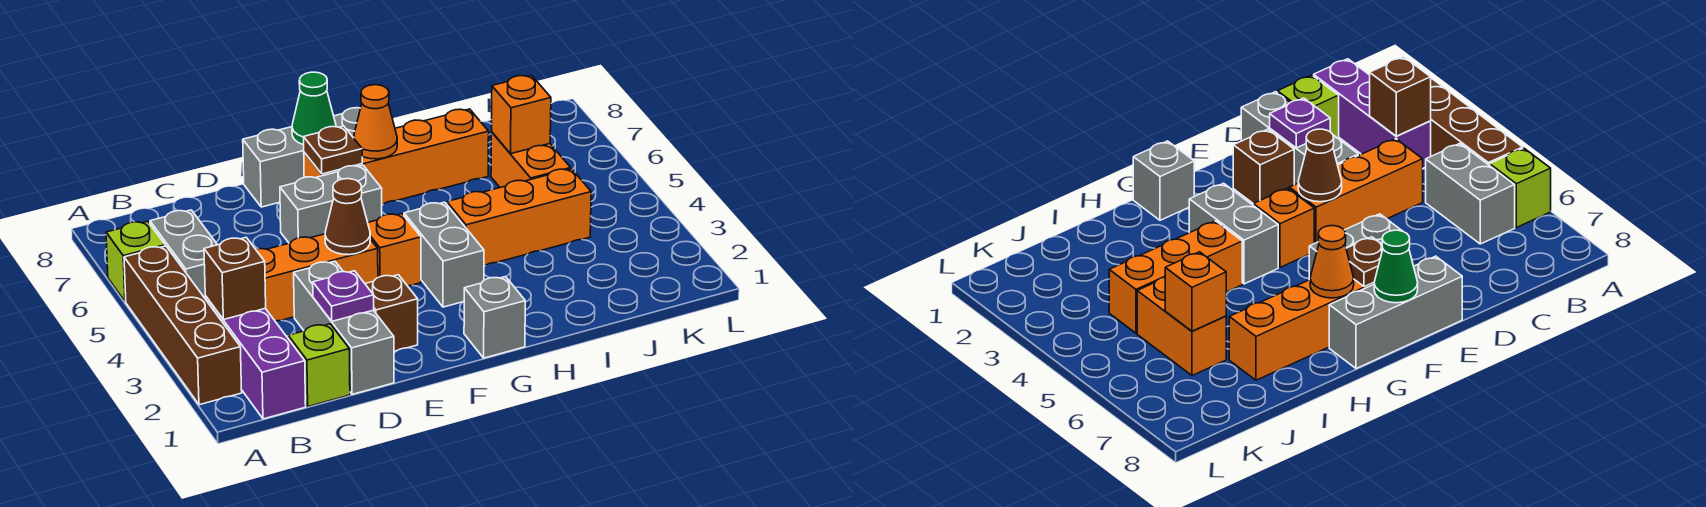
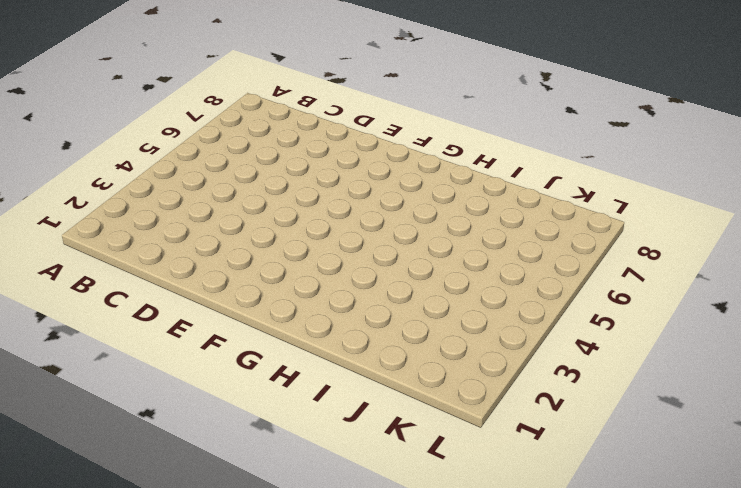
none -> brown brick A2:A5 level 1
none -> lime brick A6 level 1
none -> purple brick B1:B3 level 1

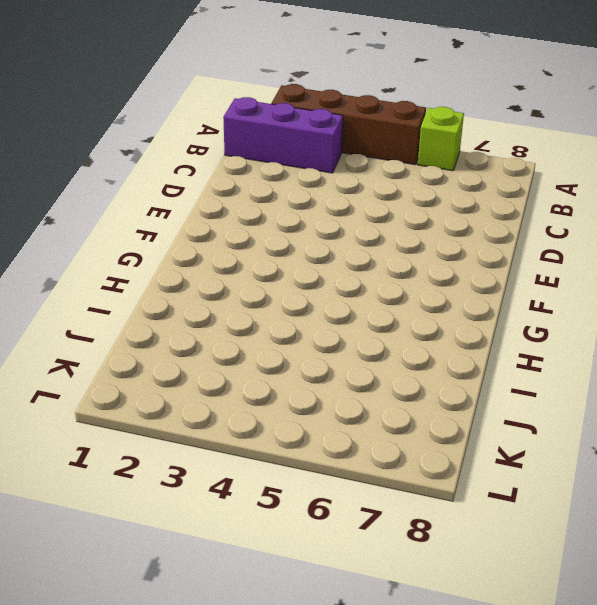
none -> grey brick B5:B6 level 1
none -> lime brick C1 level 1
none -> orange brick C4:E4 level 1

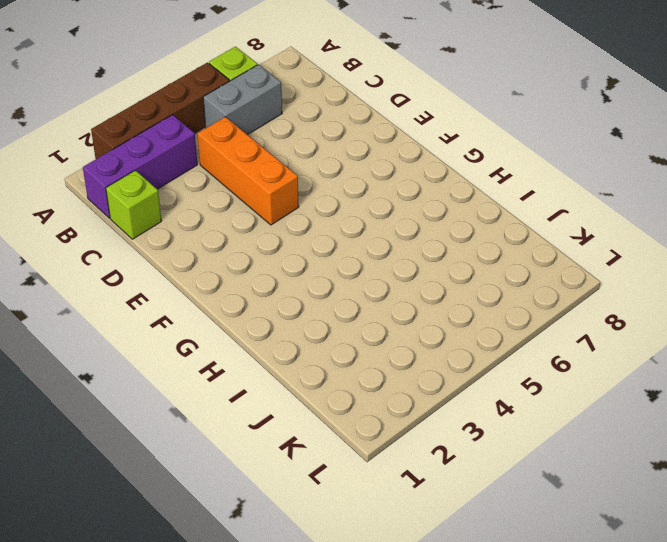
none -> grey brick D1:D3 level 1
none -> brown brick E2 level 1
none -> grey brick E6:F6 level 1

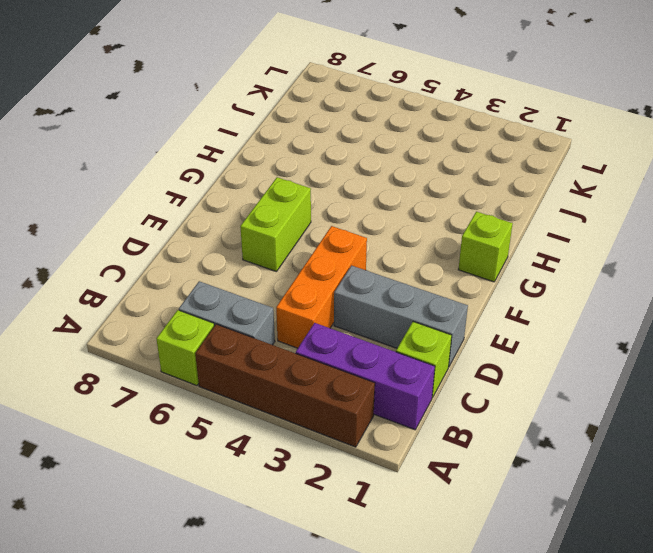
lime brick E6:F6 level 1 -> grey brick E6:F6 level 1
lime brick G1 level 1 -> grey brick G1 level 1
none -> brown brick E2 level 1
none -> grey brick E8:G8 level 1
none -> orange brick F4 level 1

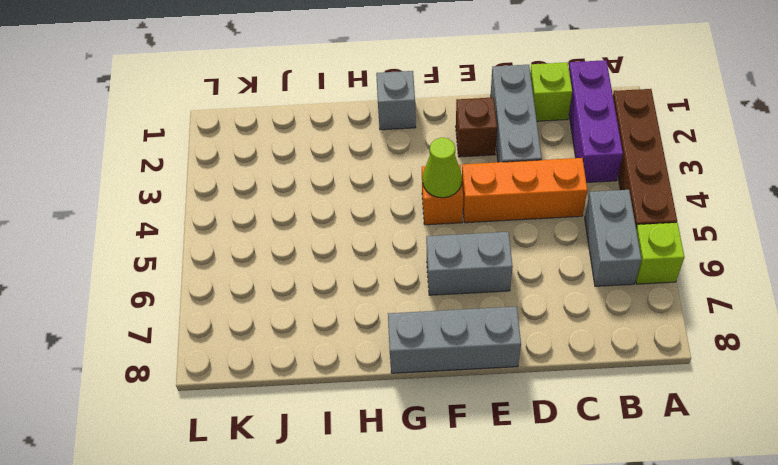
lime cone F4 level 2 -> none
none -> orange brick F7:I7 level 1
none -> grey brick G3:G4 level 1
none -> orange brick H4:J4 level 1

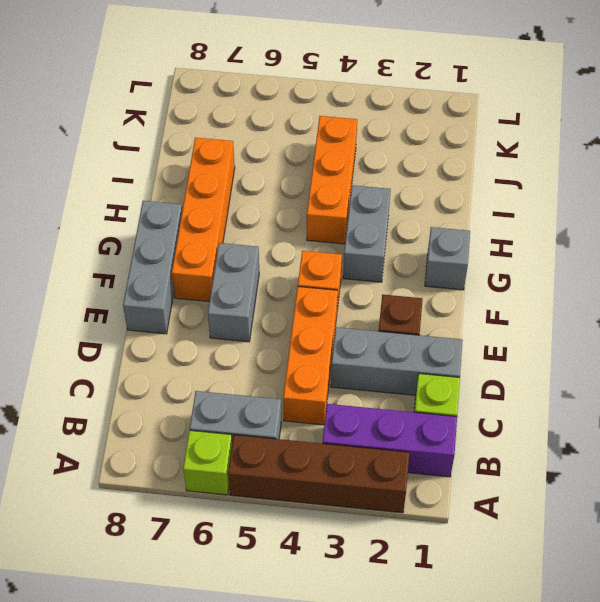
grey brick G3:H3 level 1 -> grey brick G3:G4 level 1
none -> orange brick J5:J6 level 1
none -> brown brick B3 level 2
none -> purple plate D2 level 2

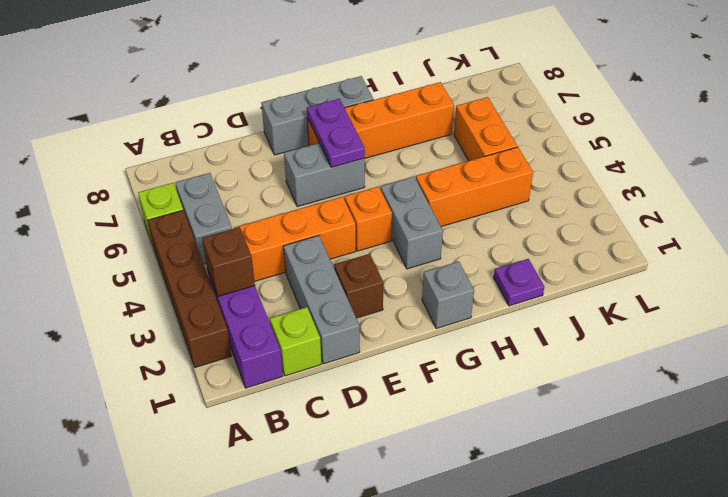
purple plate F6:F7 level 2 -> brown plate F7 level 2
purple plate I1 level 1 -> purple plate D2 level 2
none -> brown cone E4 level 2
none -> green cone F8 level 2
none -> orange cone G7 level 2

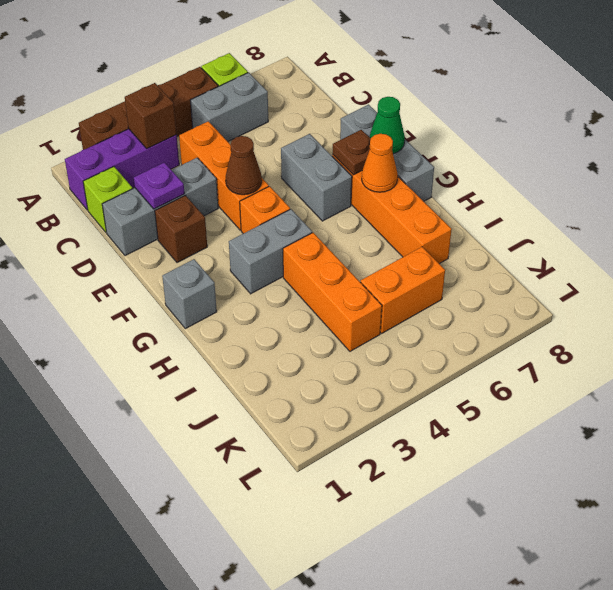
none -> orange brick J6 level 2

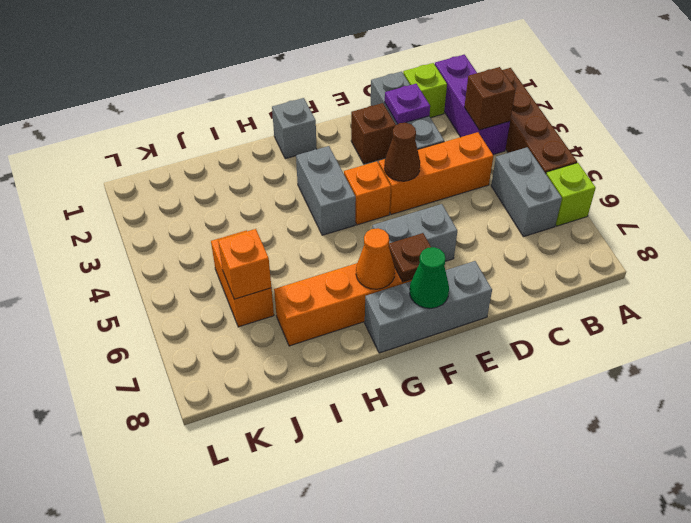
none -> orange brick H4:J4 level 1

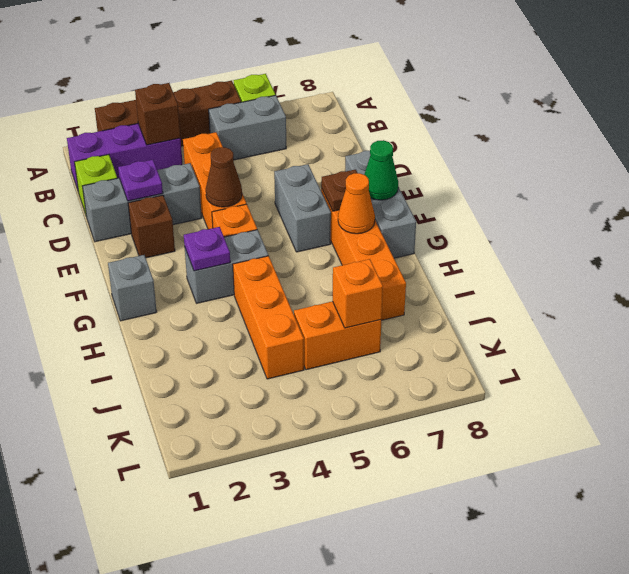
purple plate G3 level 2 -> none

